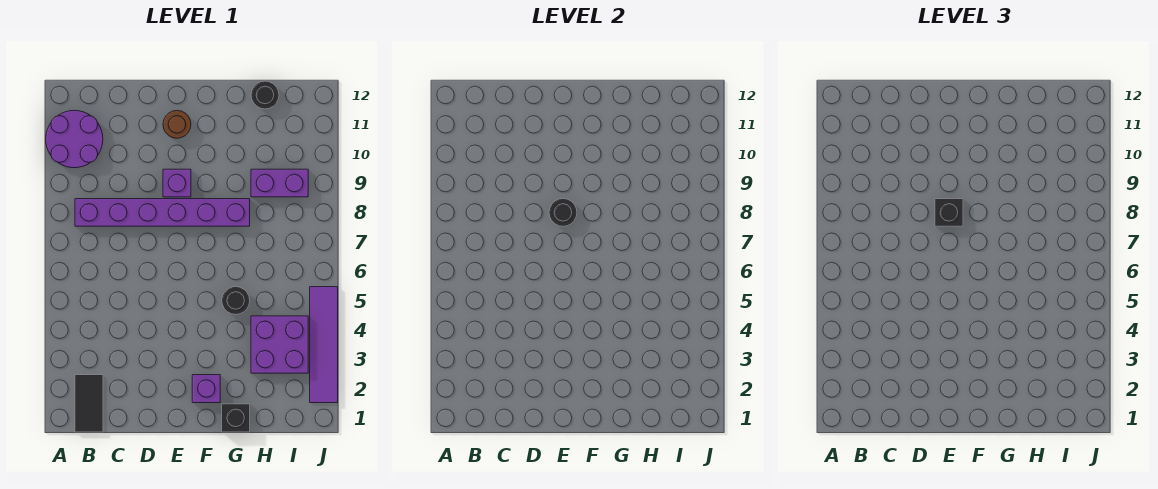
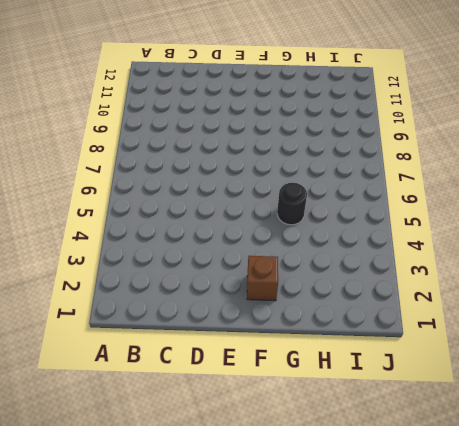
brown brick F2 level 1 -> purple brick F2 level 1
none -> purple round brick A10:B11 level 1
none -> black tile B1:B2 level 1
none -> purple brick B8:G8 level 1

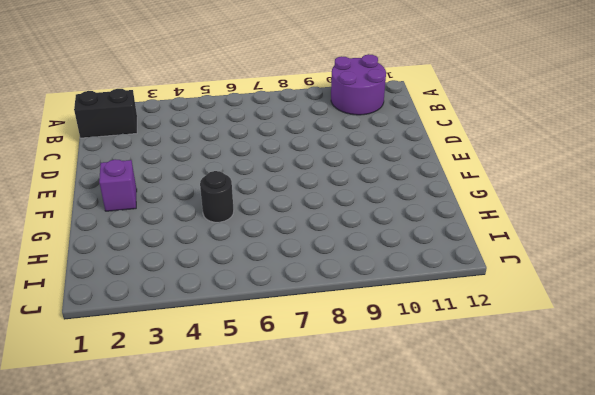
black brick B1:B2 level 1 -> black tile B1:B2 level 1
none -> purple brick B8:G8 level 1
none -> purple brick E9 level 1
none -> brown round brick E11 level 1

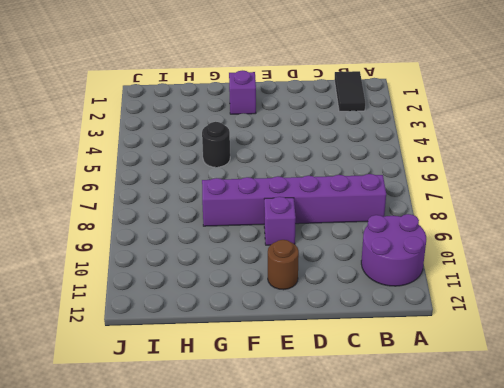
none -> black brick G1 level 1
none -> purple brick H3:I4 level 1
none -> purple brick H9:I9 level 1

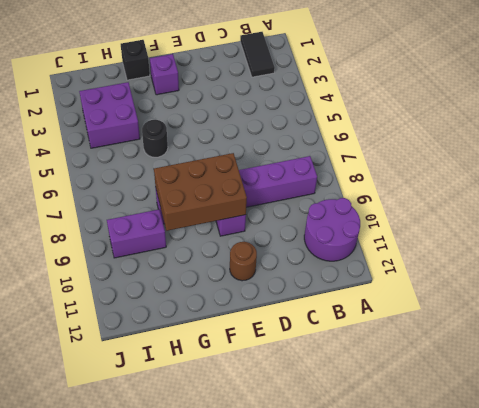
brown brick E8:G9 level 2 -> black round brick E8 level 2
none -> black round brick H12 level 1
none -> purple tile J2:J5 level 1
none -> black brick E8 level 3

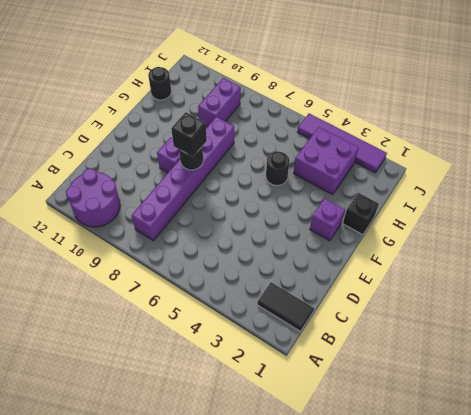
none -> brown round brick E11 level 1

